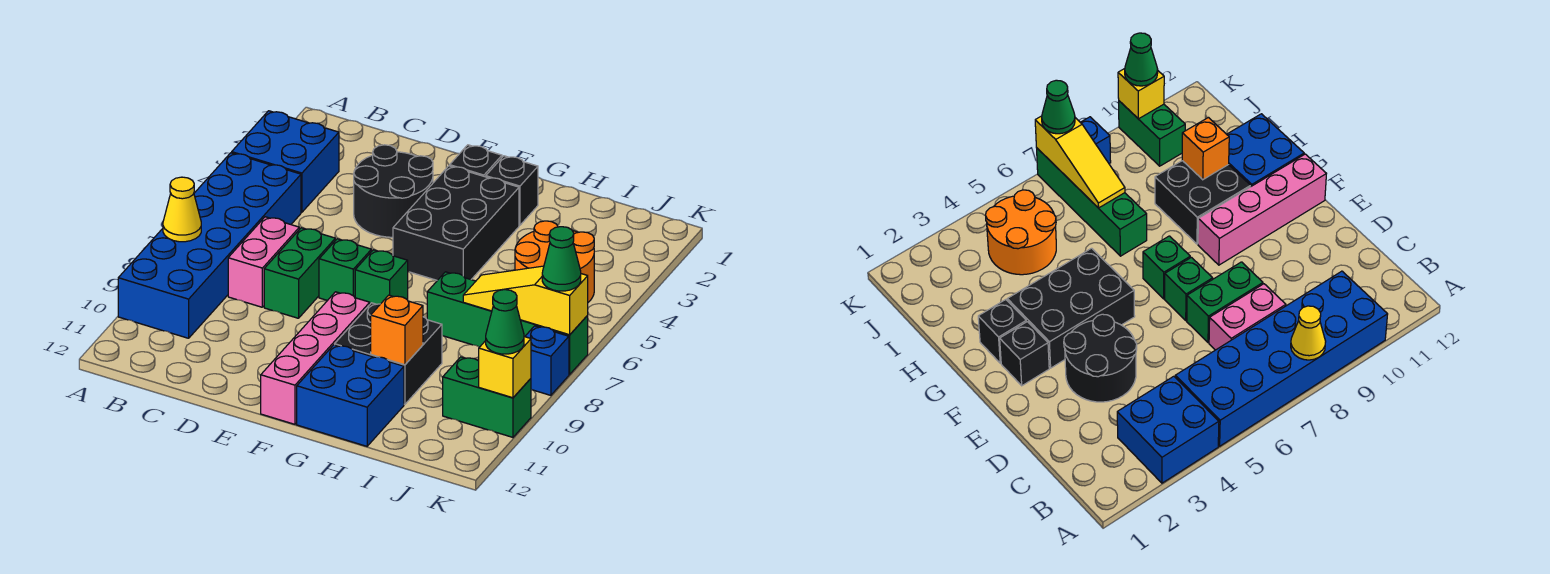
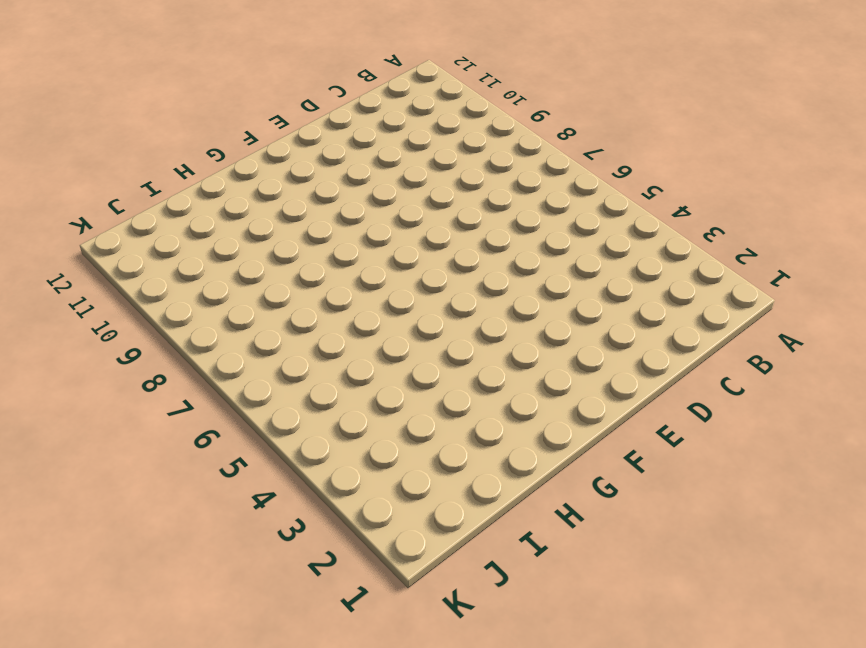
none -> blue brick A3:B4 level 1
none -> blue brick A5:B10 level 1
none -> pink brick C7:C8 level 1

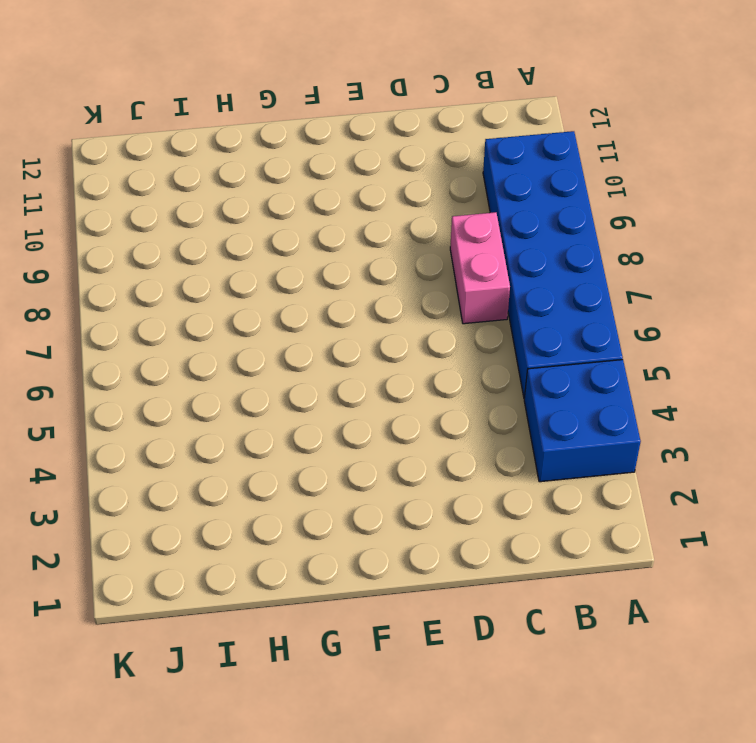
none -> black round brick D3:E4 level 1
none -> green brick D7:D8 level 1
none -> green brick E7 level 1

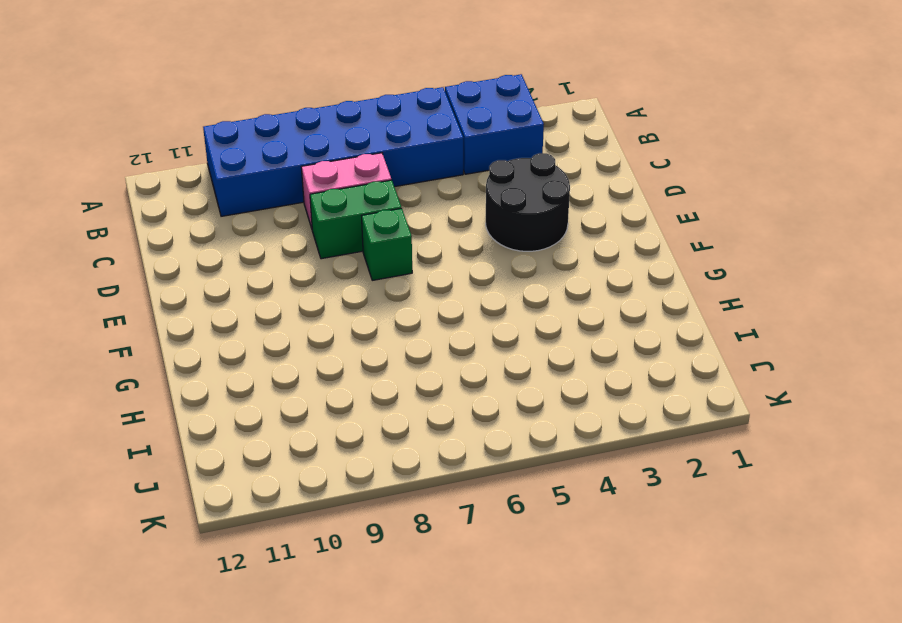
none -> black brick F2 level 1
none -> black brick F3:G5 level 1
none -> green brick F7 level 1

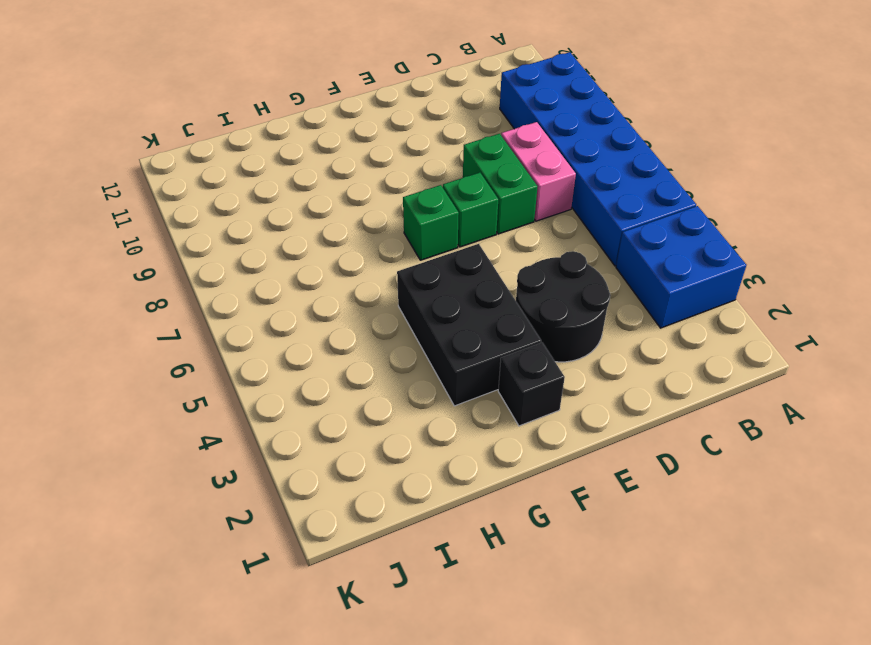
none -> pink brick F9:F12 level 1
none -> black brick G2 level 1
none -> black brick G9:H10 level 1

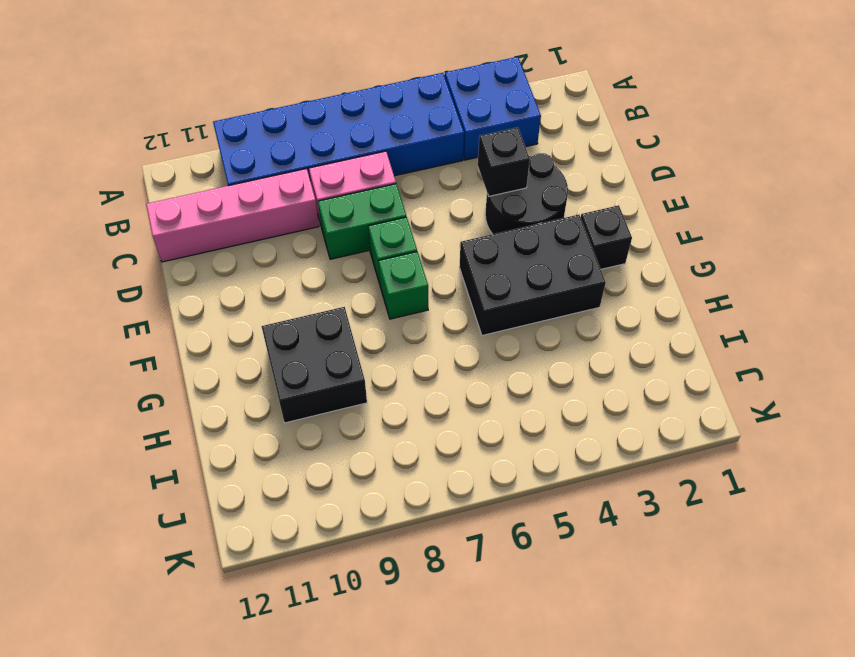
pink brick C9:C12 level 1 -> pink brick F9:F12 level 1
black brick D4 level 2 -> black brick G2 level 1
none -> blue brick G11:H12 level 1
none -> green brick H7:K7 level 1
none -> orange round brick I4:J5 level 1

